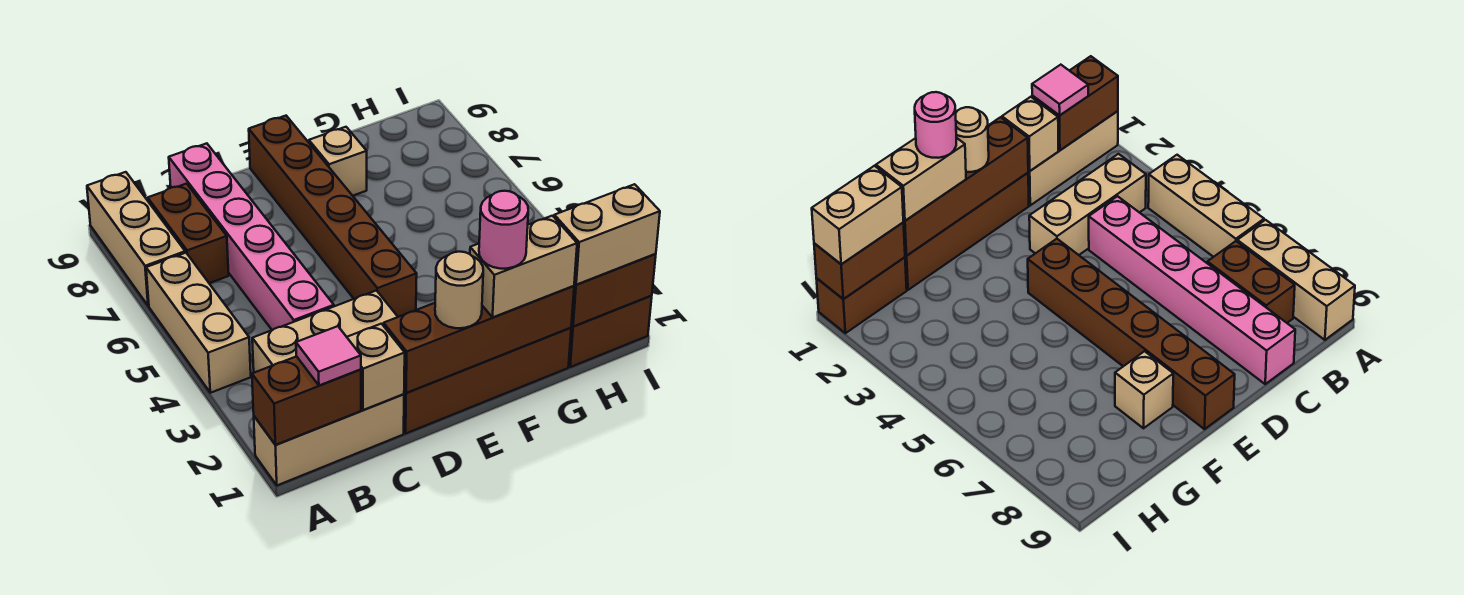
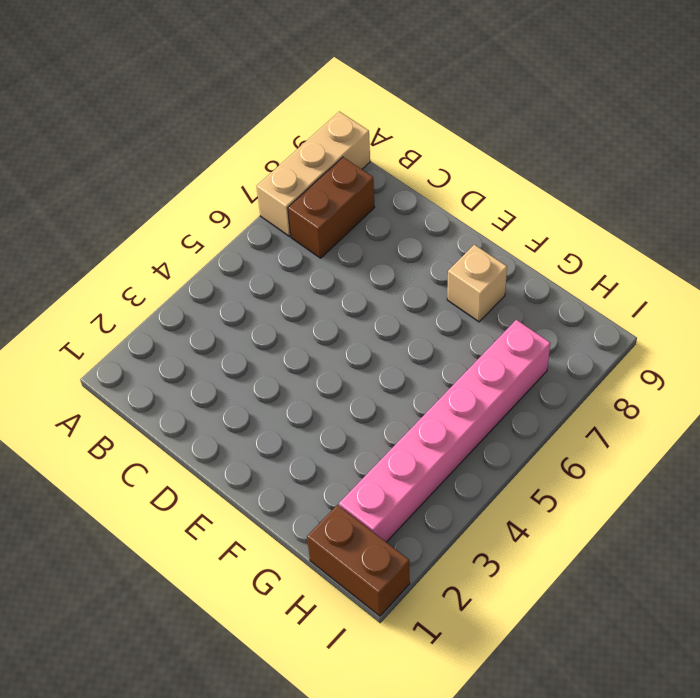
pink brick H2:H7 level 1 -> pink brick C4:C9 level 1
none -> tan brick A1:C1 level 1
none -> tan brick A4:A6 level 1
none -> tan brick B3:D3 level 1

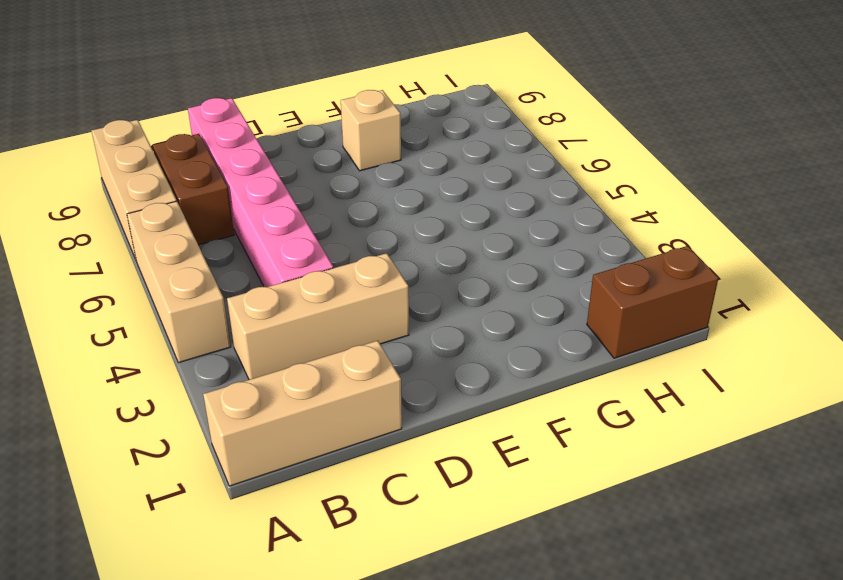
none -> brown brick D1:G1 level 1
none -> brown brick E4:E9 level 1
none -> brown brick A1:B1 level 2

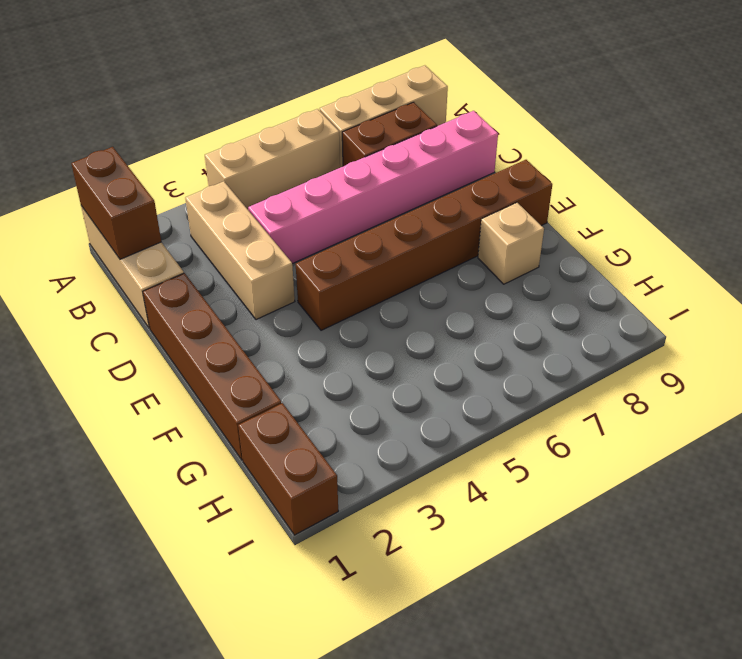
none -> tan brick C1 level 2
none -> brown brick D1:G1 level 2
none -> brown brick H1:I1 level 2

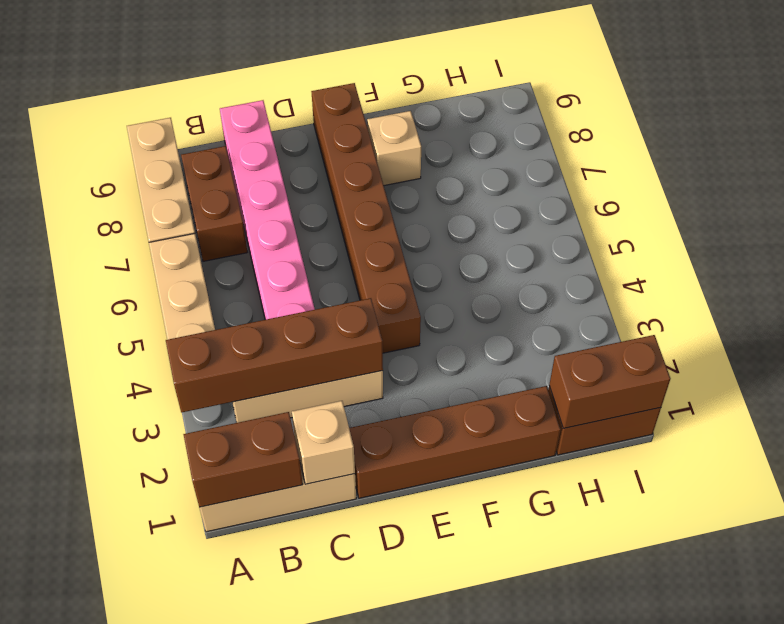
brown brick A3:D3 level 2 -> brown brick D1:G1 level 2
none -> pink tile B1 level 3
none -> tan round brick E1 level 3
none -> tan brick F1:G1 level 3

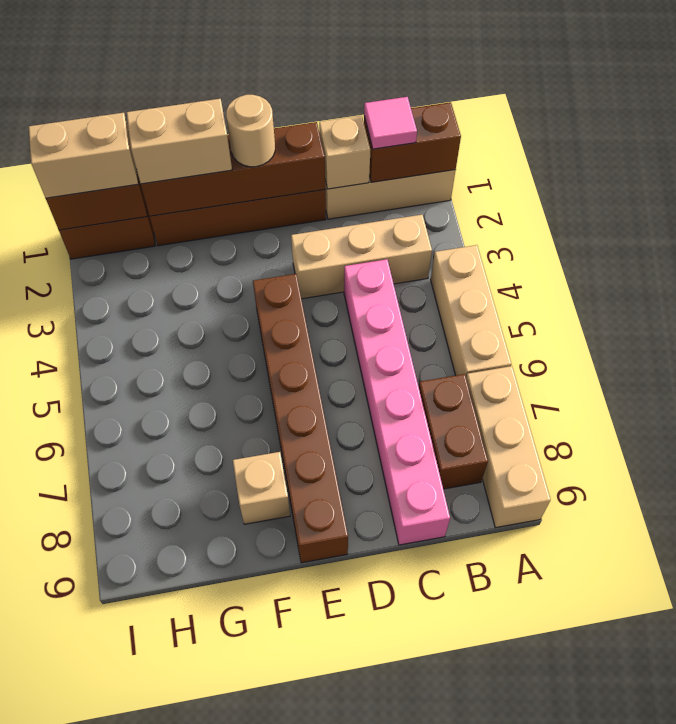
none -> pink round brick F1 level 4

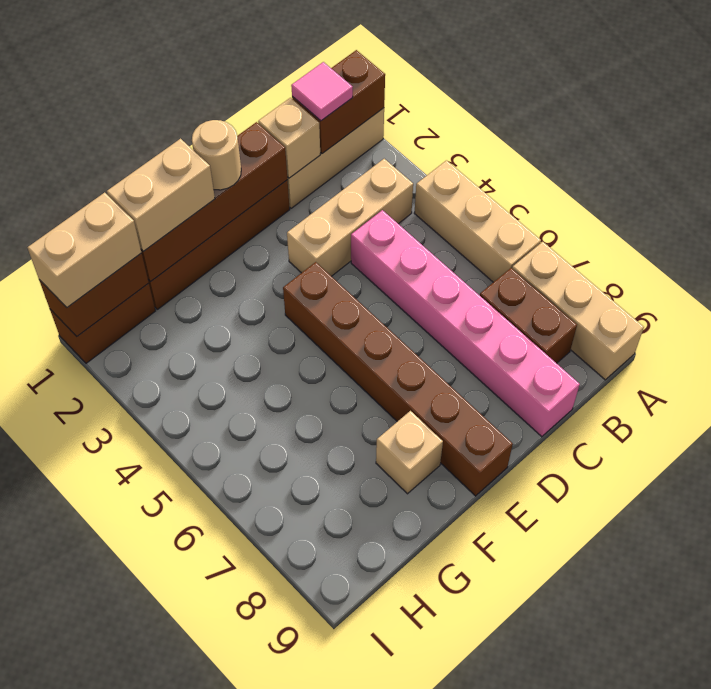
none -> pink round brick F1 level 4

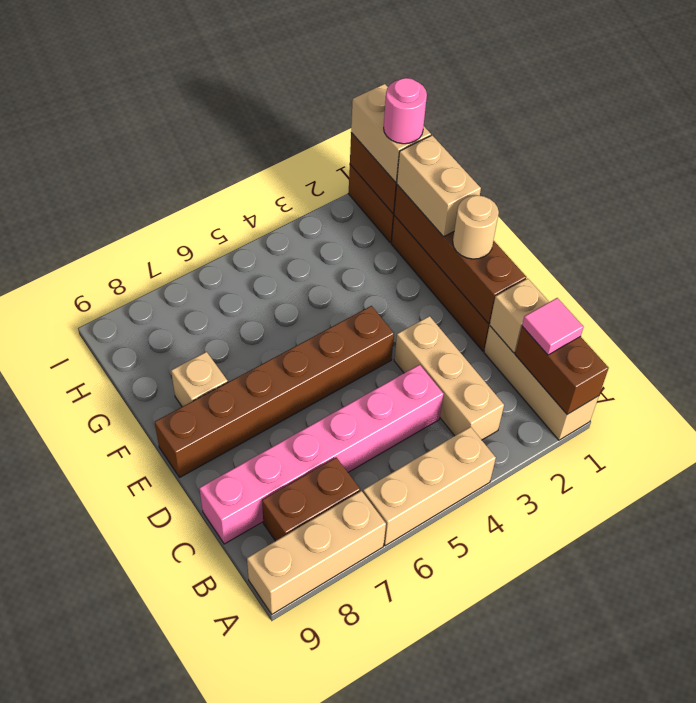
pink round brick H1 level 4 -> pink round brick F1 level 4

